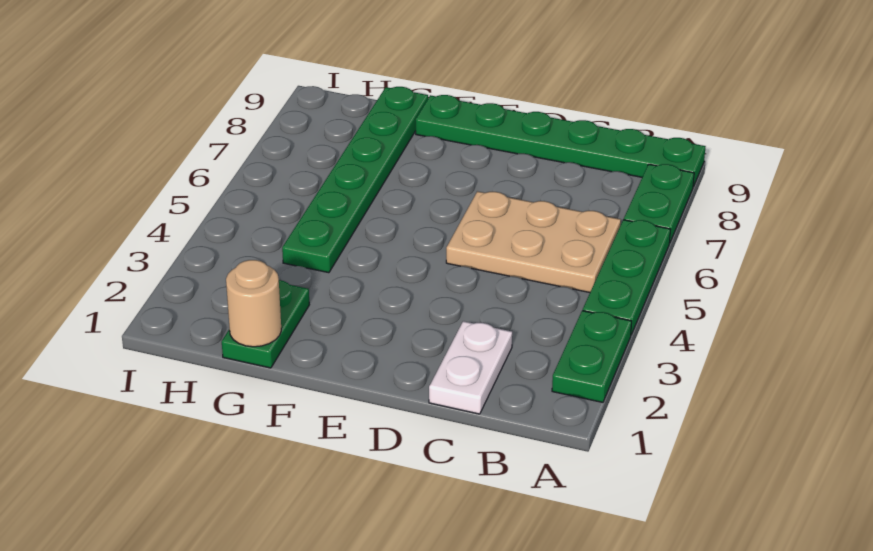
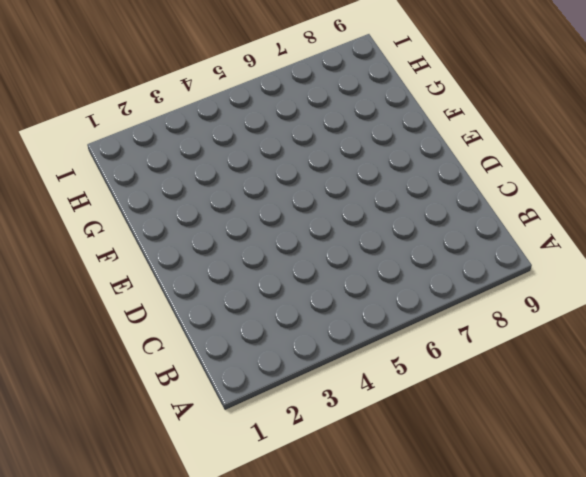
none -> green plate A2:A3 level 1
none -> green plate A4:A6 level 1

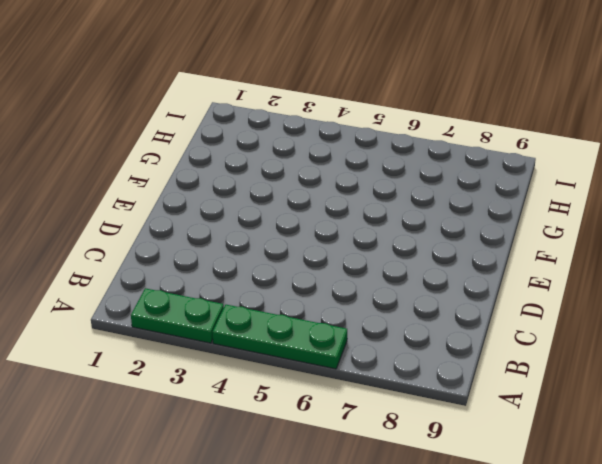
none -> green plate A7:A8 level 1
none -> green plate A9:F9 level 1

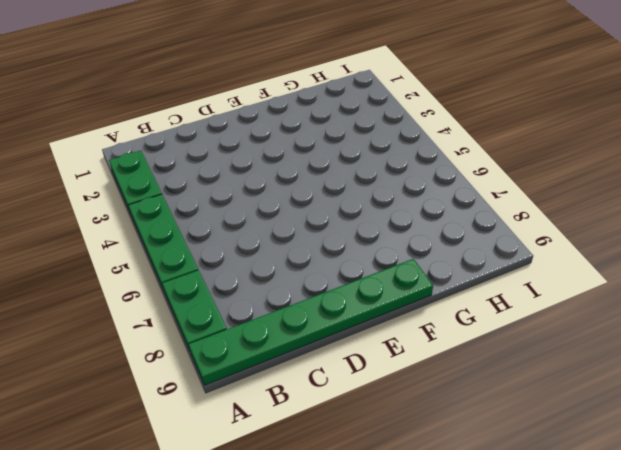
none -> tan plate B5:D6 level 1
none -> white plate C1:C2 level 1

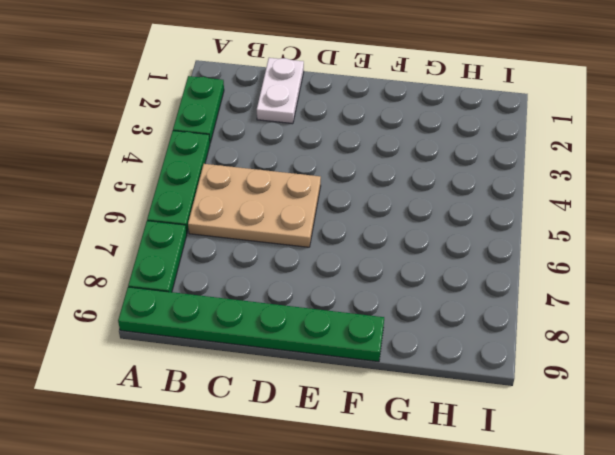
none -> green plate G1:G2 level 1
none -> green plate G4:G9 level 1

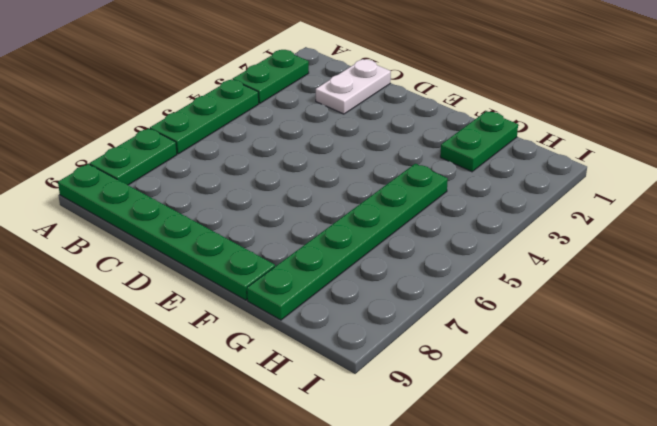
none -> tan plate B5:D6 level 1
none -> tan round brick G1 level 2

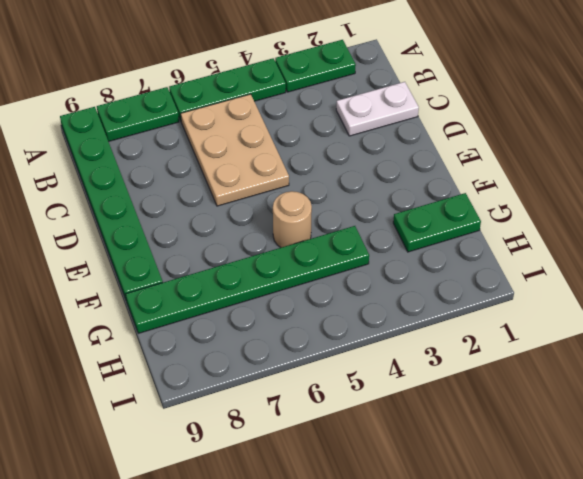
tan round brick F5 level 1 -> tan round brick G1 level 2

